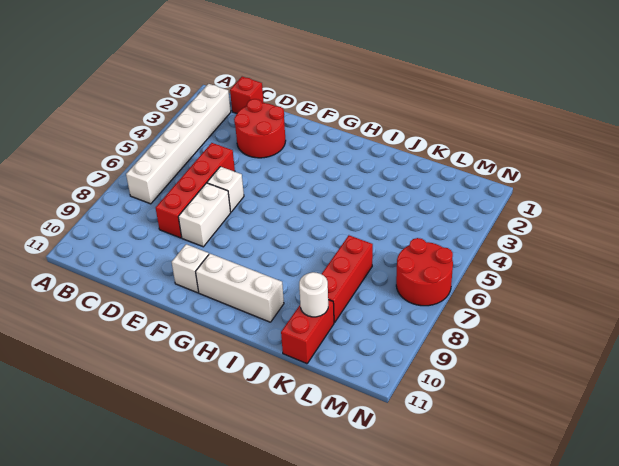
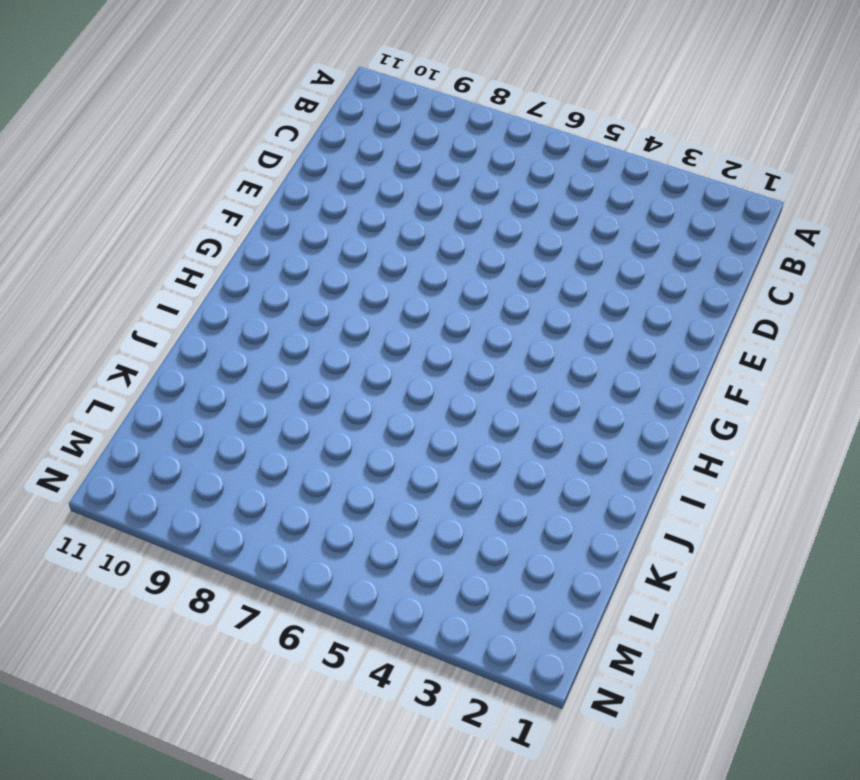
none -> white brick B2:B7 level 1
none -> red brick C1 level 1
none -> red round brick D2:E3 level 1

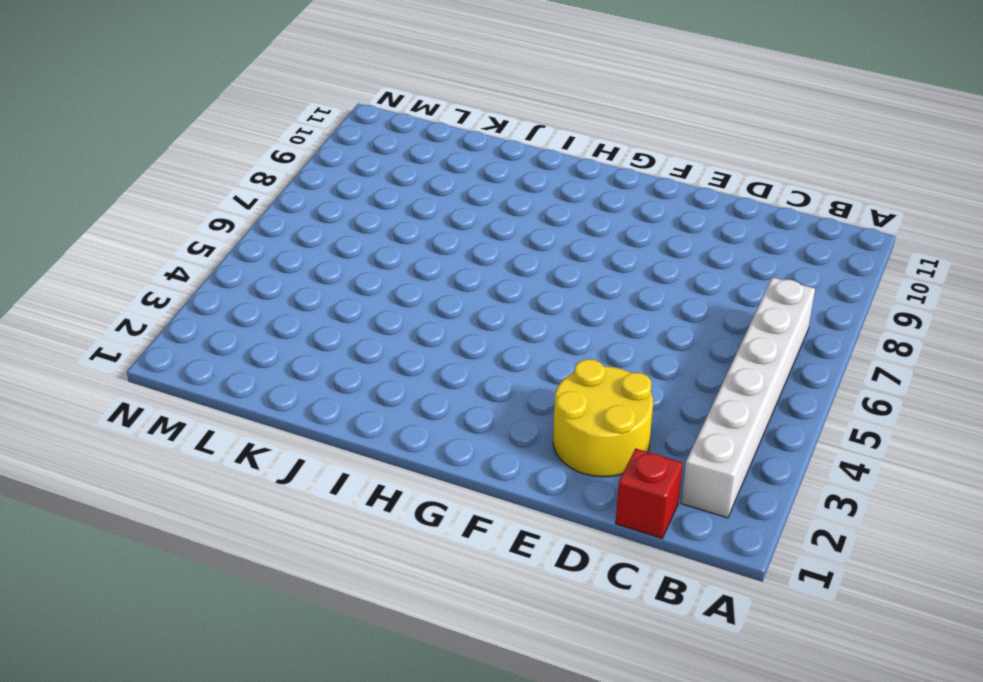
yellow round brick D2:E3 level 1 -> red round brick D2:E3 level 1
none -> red brick D5:D8 level 1
none -> white brick E6 level 1
none -> white brick E7:E8 level 1

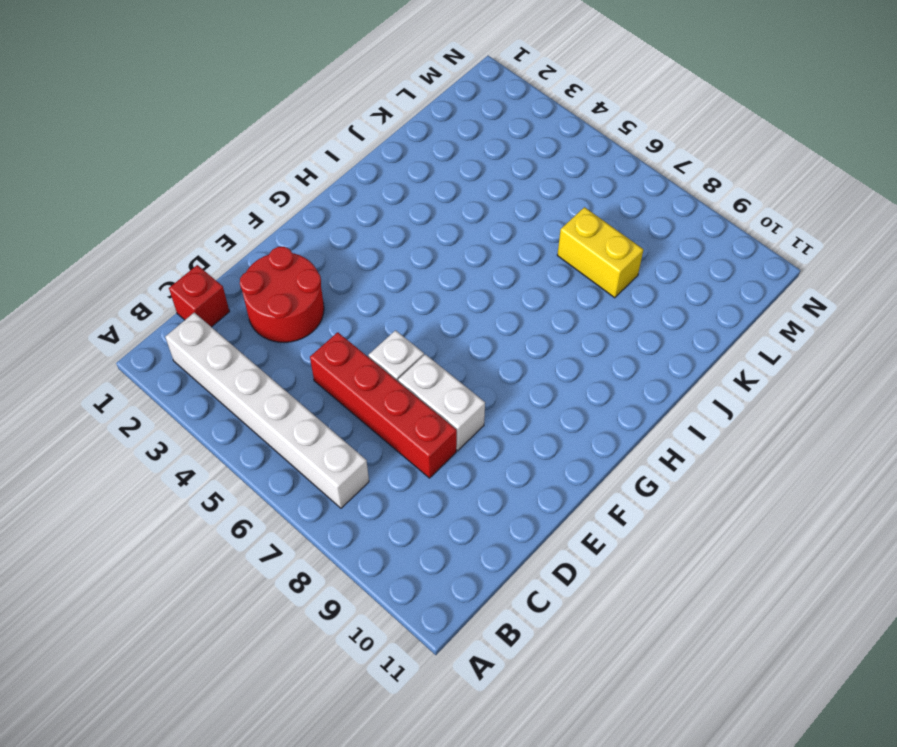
yellow brick K7:K8 level 1 -> red brick K7:K9 level 1
none -> white brick F10 level 1
none -> white brick G10:I10 level 1
none -> red brick K10:K11 level 1

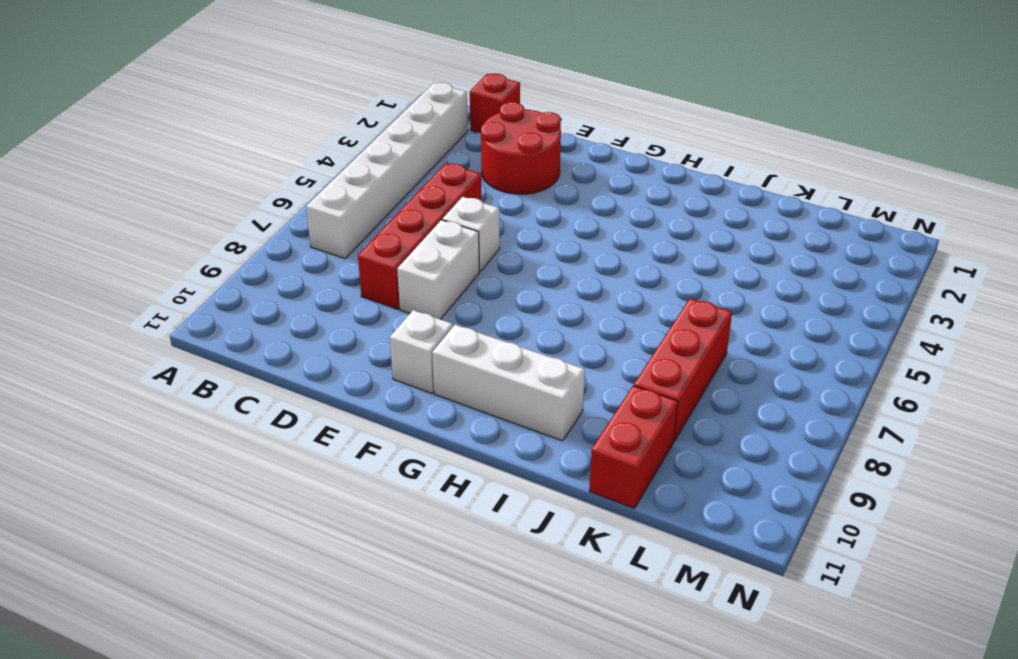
none -> red round brick M6:N7 level 1
none -> white round brick K10 level 2

